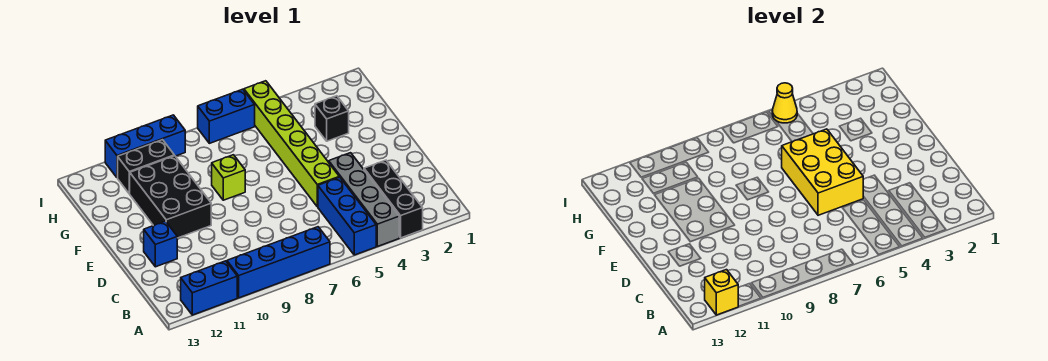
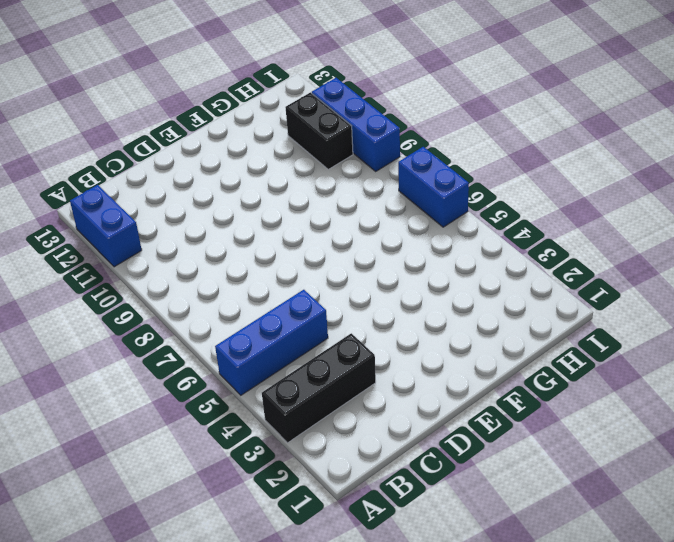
none -> grey brick A4:D4 level 1
none -> blue brick A7:A10 level 1
none -> lime brick D5:I5 level 1

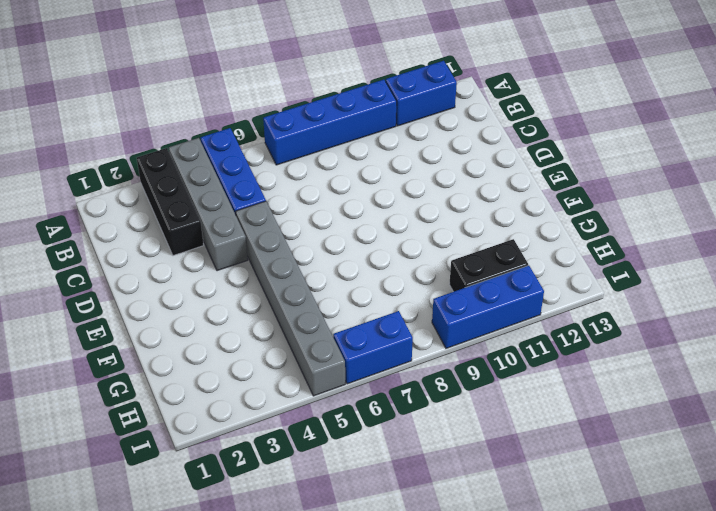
grey brick D5:I5 level 1 -> lime brick D5:I5 level 1
none -> blue brick D12 level 1
none -> black brick E10:G11 level 1
none -> lime brick F8 level 1

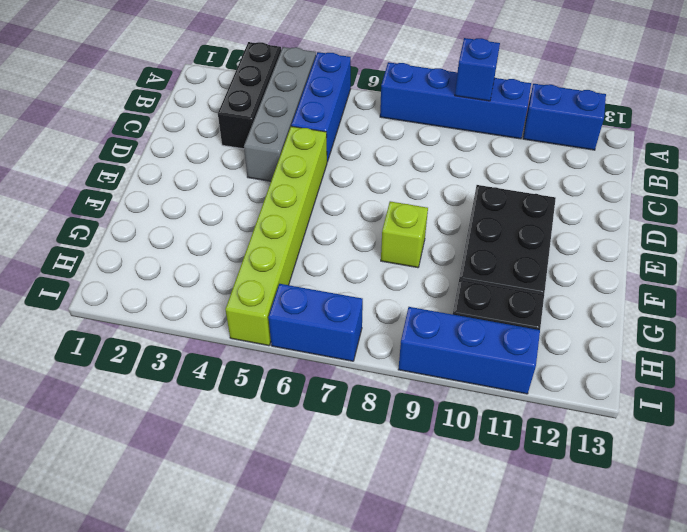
blue brick A9 level 2 -> blue brick D12 level 1
none -> black brick G3 level 1
none -> yellow brick A12 level 2
none -> yellow brick D5:F6 level 2

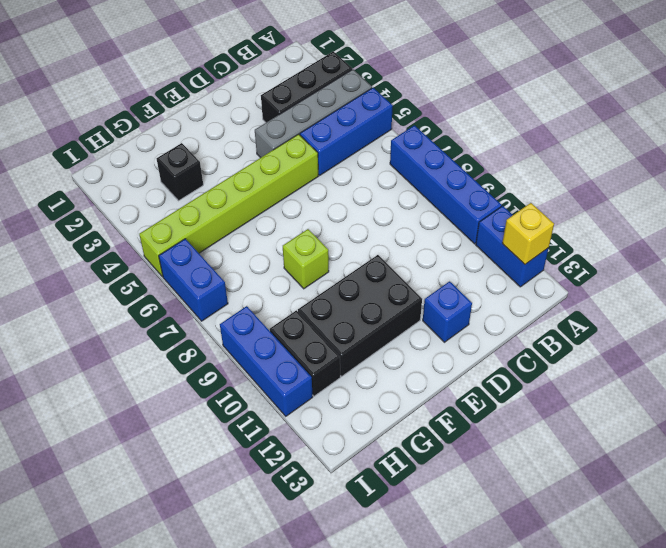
none -> yellow brick D5:F6 level 2
none -> yellow cone I5 level 2

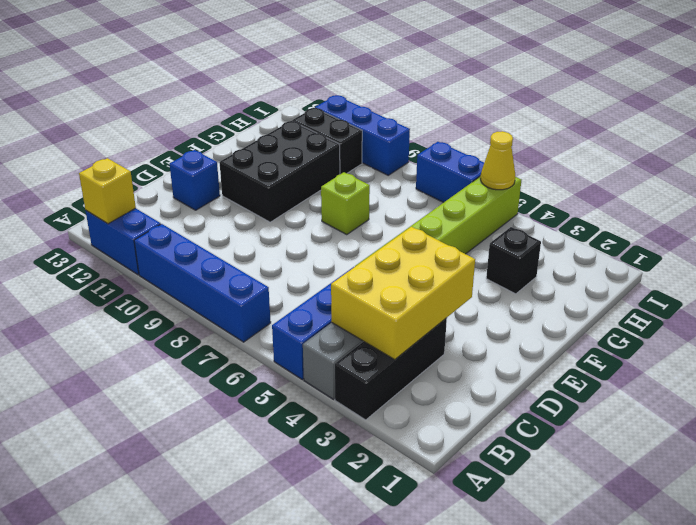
yellow brick B3:D4 level 2 -> yellow brick D5:F6 level 2

